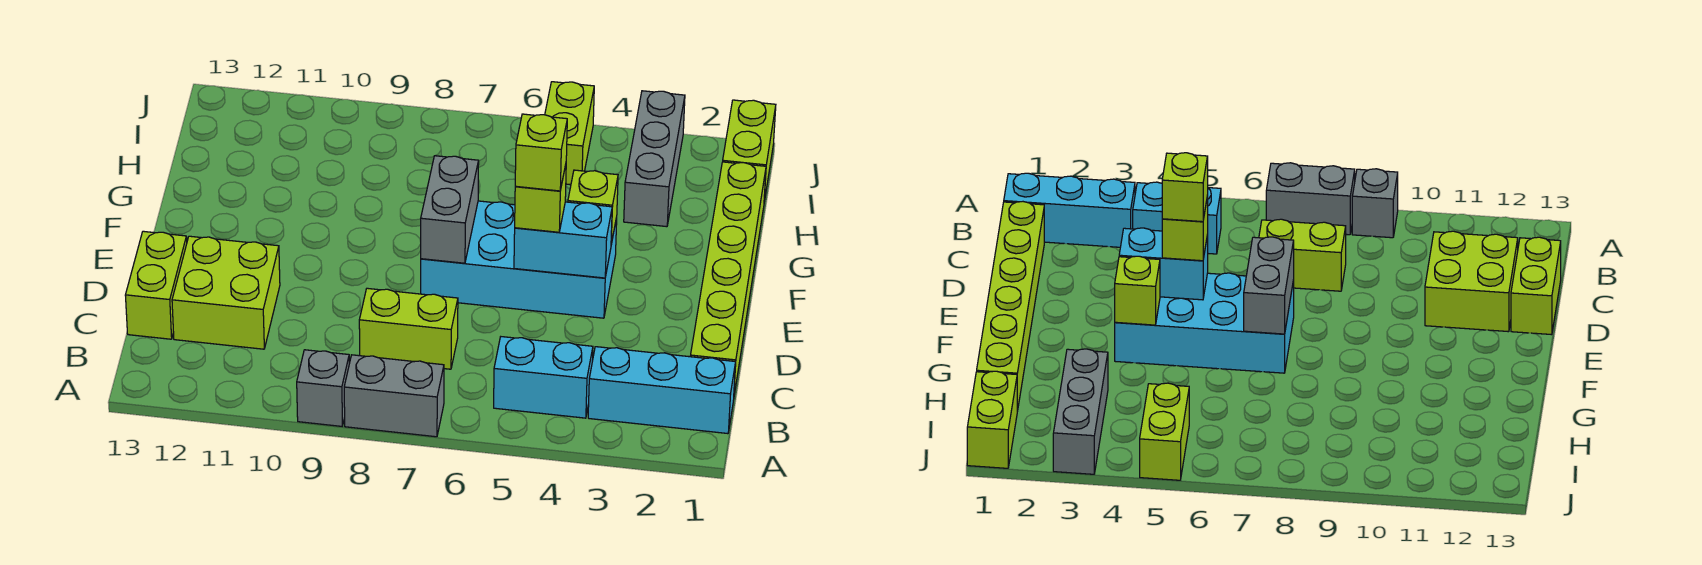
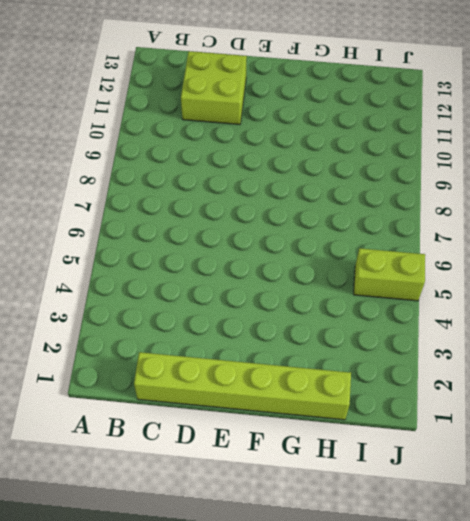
none -> grey brick A7:A8 level 1
none -> grey brick A9 level 1
none -> cyan brick B1:B3 level 1

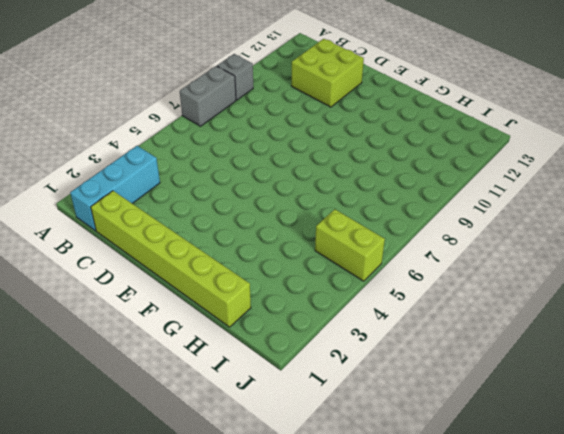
none -> cyan brick B4:B5 level 1
none -> lime brick C7:C8 level 1
none -> lime brick C13:D13 level 1

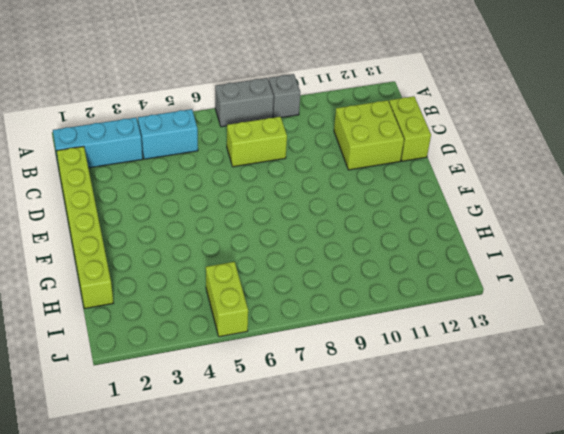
none -> cyan brick E4:F7 level 1
none -> grey brick H3:J3 level 1
none -> lime brick I1:J1 level 1

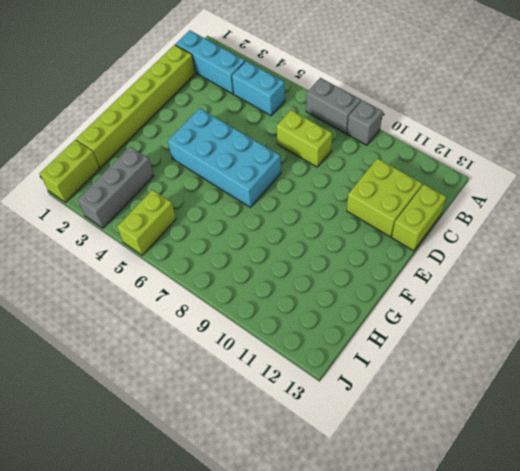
none -> cyan brick E4:E5 level 2
none -> grey brick E7:F7 level 2
none -> lime brick F4 level 2

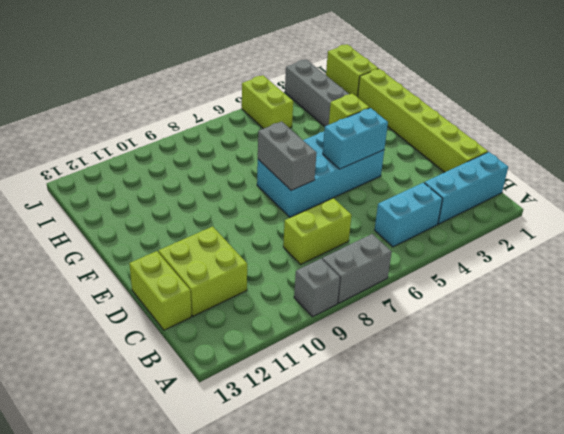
none -> lime brick E5 level 3
none -> lime brick E5 level 4

